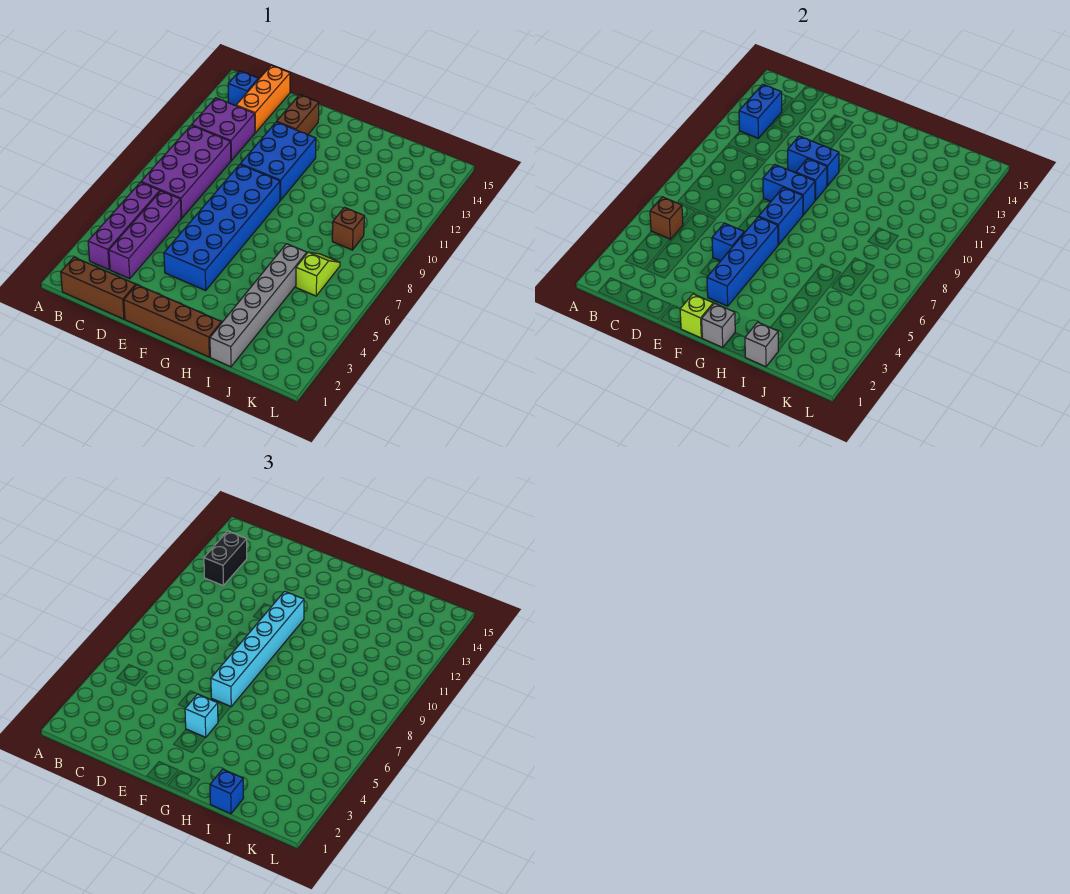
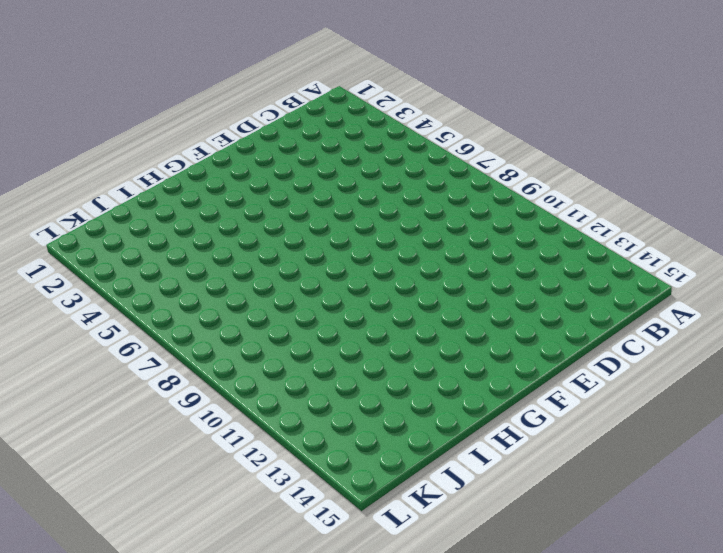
none -> brown brick B1:D1 level 1
none -> purple brick B3:B6 level 1
none -> purple brick B7:C10 level 1

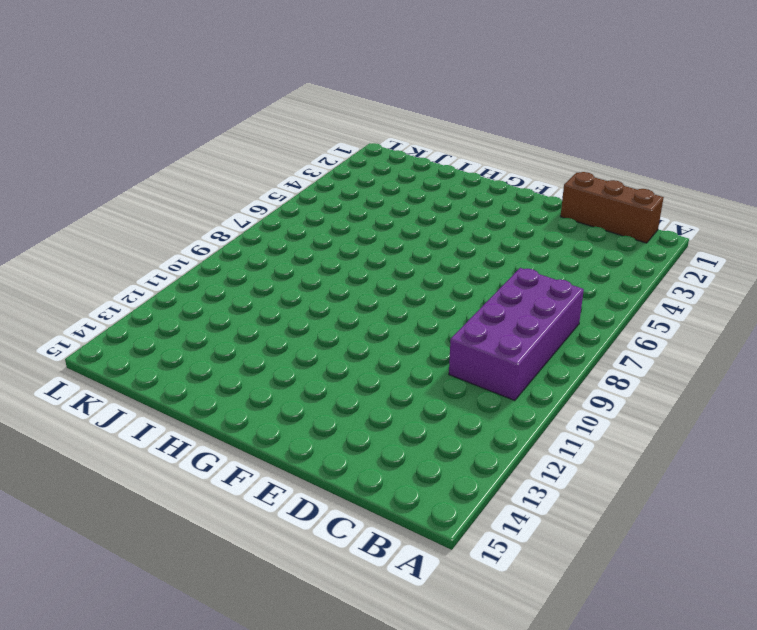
none -> purple brick B3:B6 level 1
none -> purple brick B11:C12 level 1
none -> blue brick B14 level 1

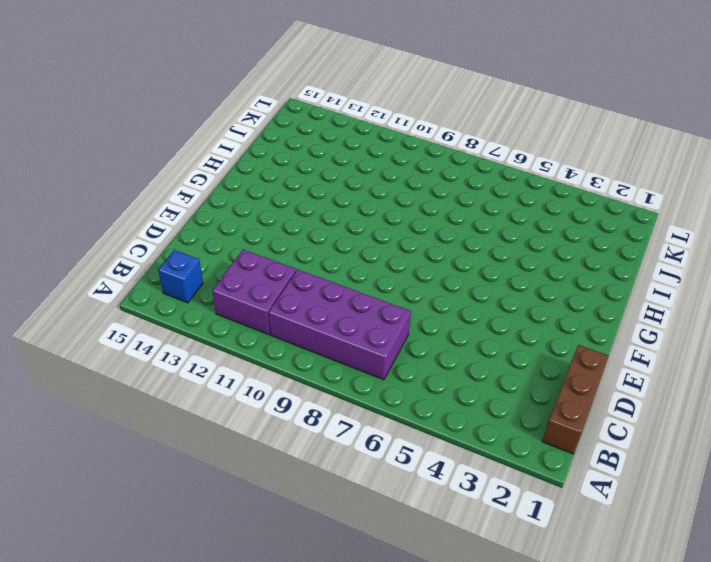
none -> purple brick B3:B6 level 1
none -> purple brick C3:C6 level 1
none -> orange brick C13:C15 level 1

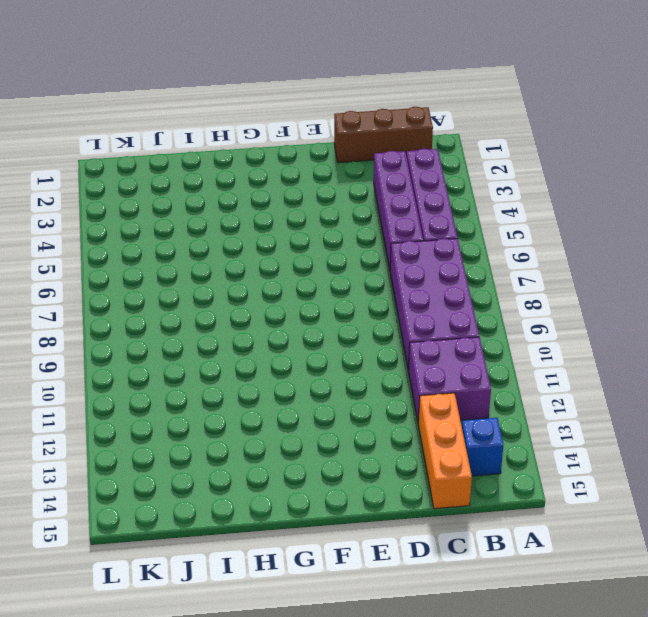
none -> brown brick E1:H1 level 1
none -> blue brick E4:F9 level 1
none -> blue brick E10:F12 level 1

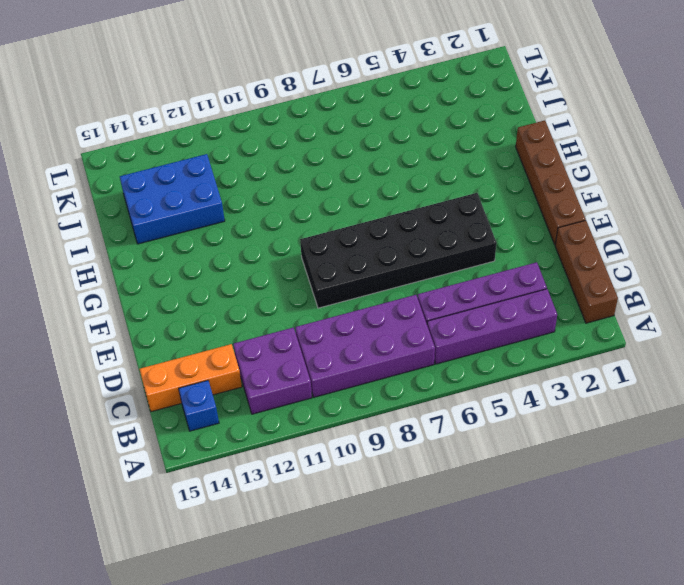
black brick E4:F9 level 1 -> blue brick E4:F9 level 1
blue brick I12:J14 level 1 -> blue brick E10:F12 level 1
none -> brown brick E13:E14 level 1
none -> grey brick I1:I6 level 1
none -> lime slope J6:J7 level 1 top 6

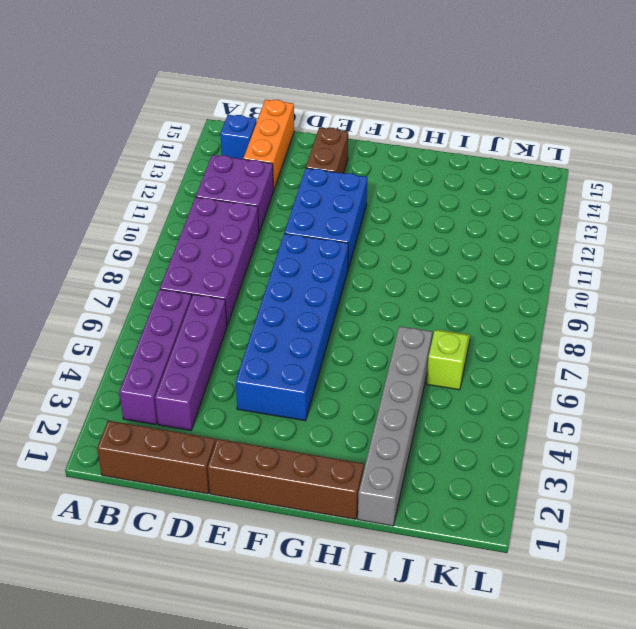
none -> brown brick J9 level 1
none -> brown brick B5 level 2
none -> blue brick B12:B13 level 2

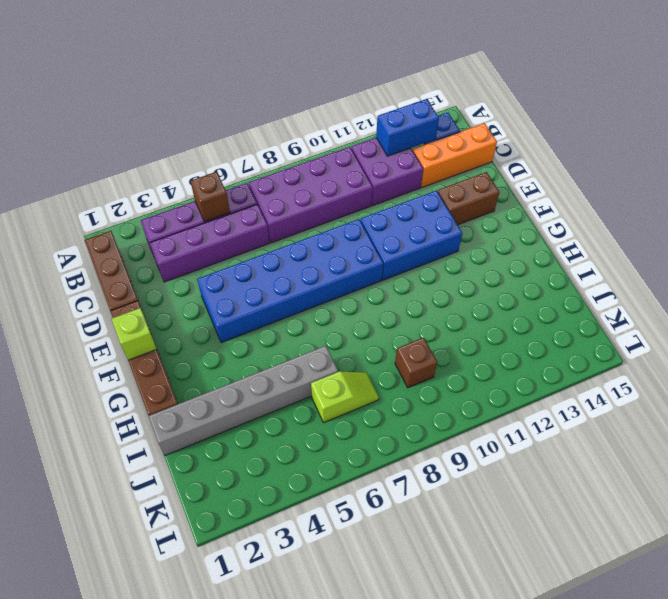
none -> blue brick E5 level 2
none -> blue brick E9:F9 level 2
none -> blue brick E11:F11 level 2

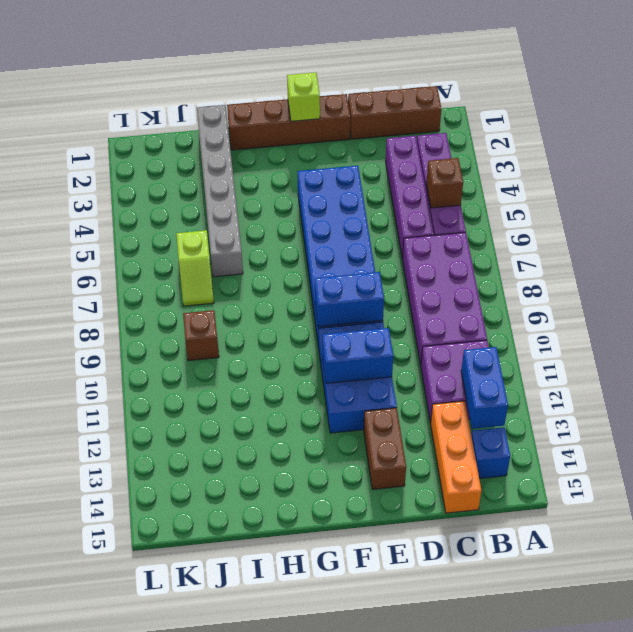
none -> blue brick E5 level 2
none -> blue brick F3:F6 level 2
none -> blue brick F7:F8 level 2

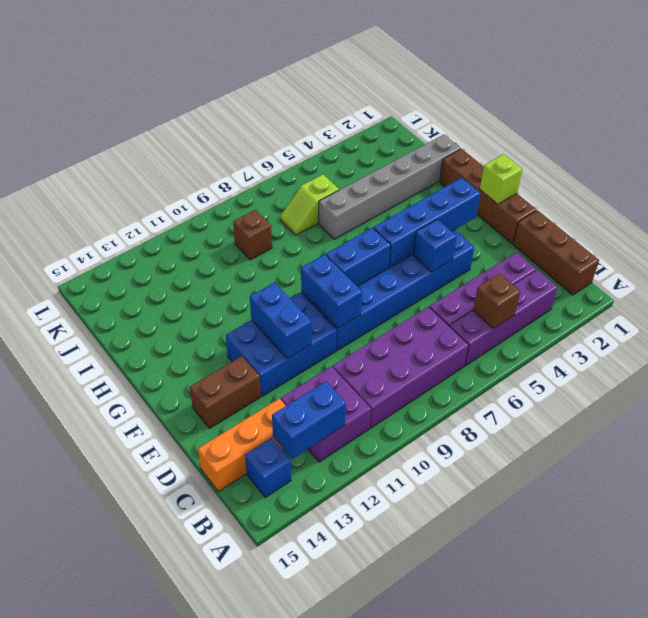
none -> blue brick F10 level 2
none -> grey brick G1 level 2
none -> grey brick I1 level 2

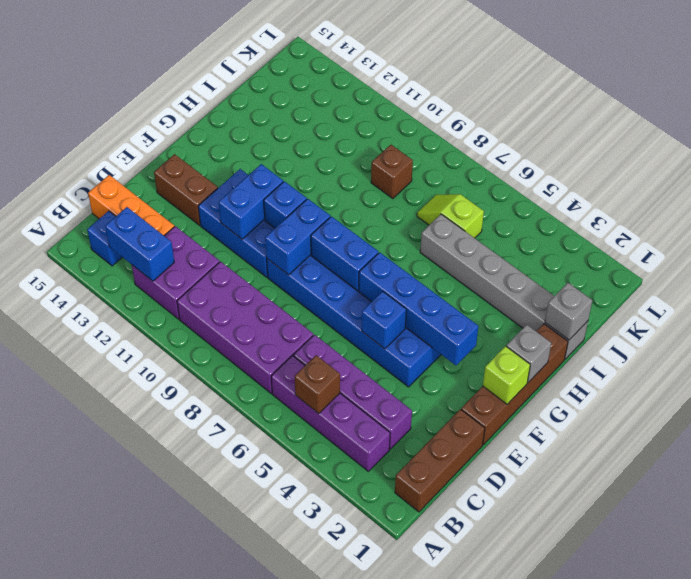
none -> black brick B12:B13 level 3
none -> cyan brick F4 level 3
none -> cyan brick F6:F11 level 3

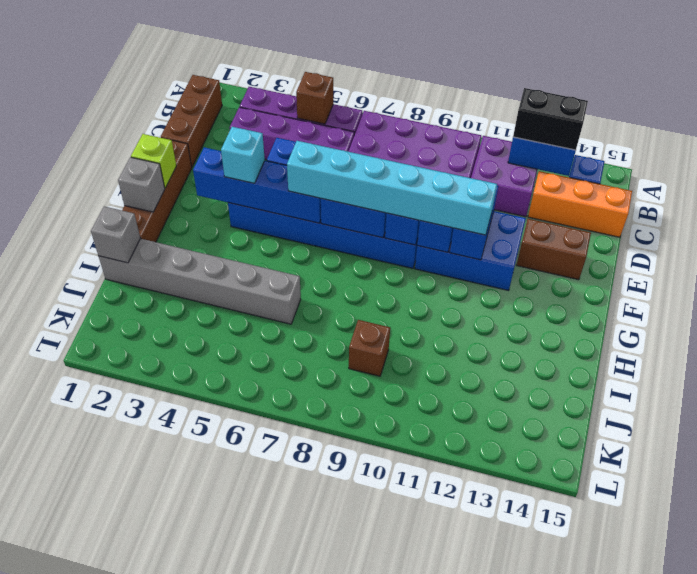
none -> lime slope J6:J7 level 1 top 6
none -> blue brick I1 level 3

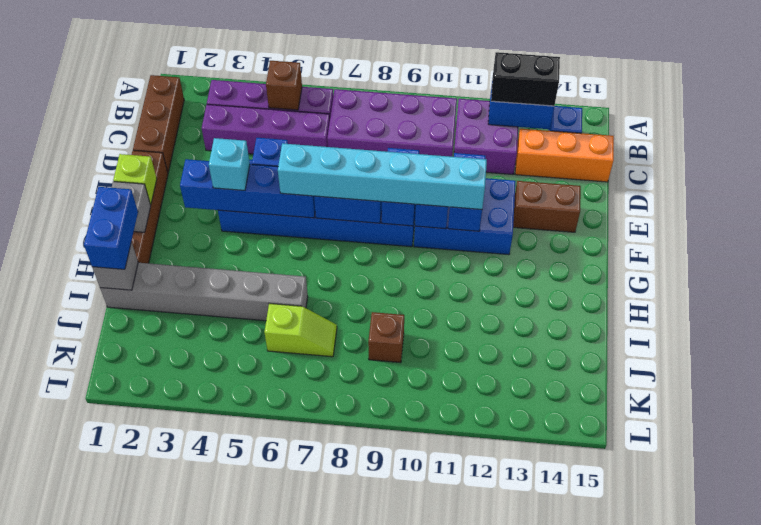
blue brick H1:I1 level 3 -> blue brick I1 level 3

